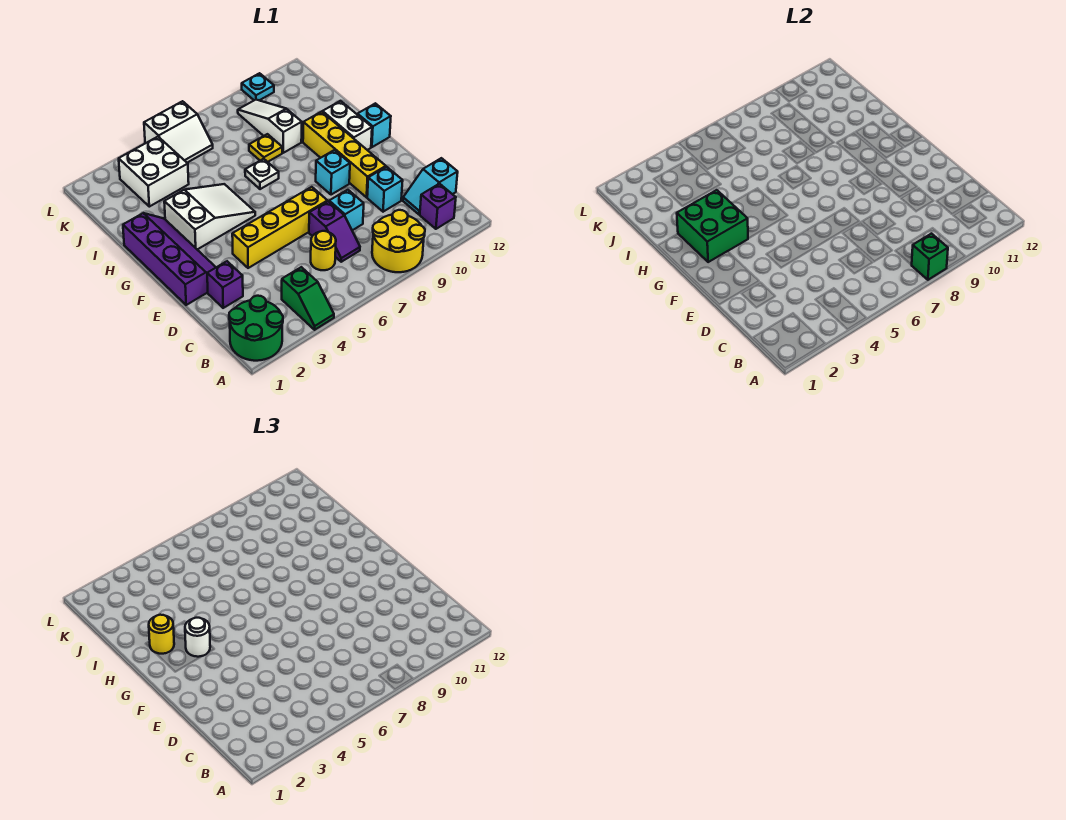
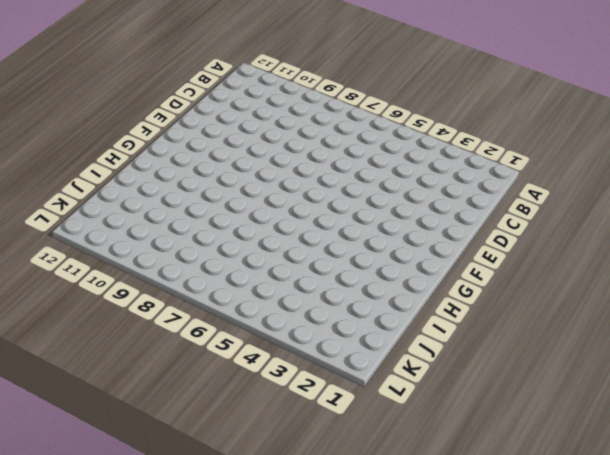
none -> green round brick A1:B2 level 1
none -> green slope A4:B4 level 1 top B
none -> yellow round brick A8:B9 level 1

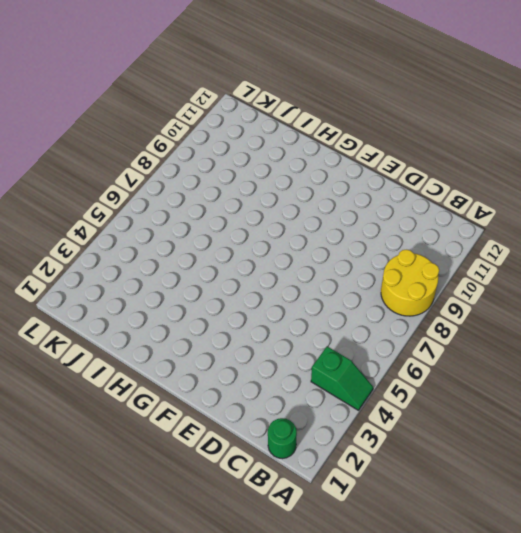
green round brick B1 level 1 -> green round brick A1:B2 level 1
none -> purple brick B11 level 1
none -> yellow round brick C6 level 1
none -> purple slope C7:D7 level 1 top D

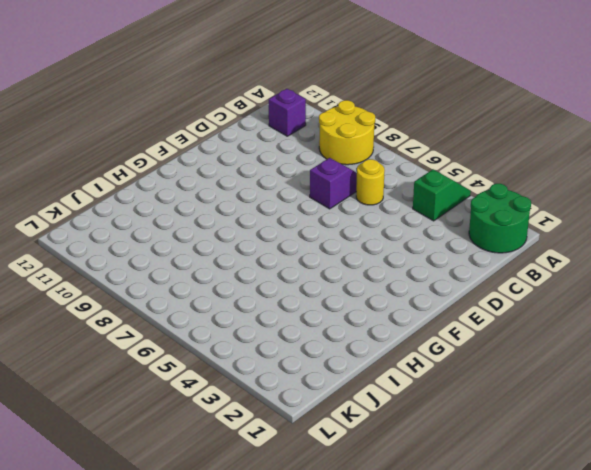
none -> cyan slope C11:C12 level 1 top 12
none -> purple brick D2 level 1
none -> cyan brick D8 level 1

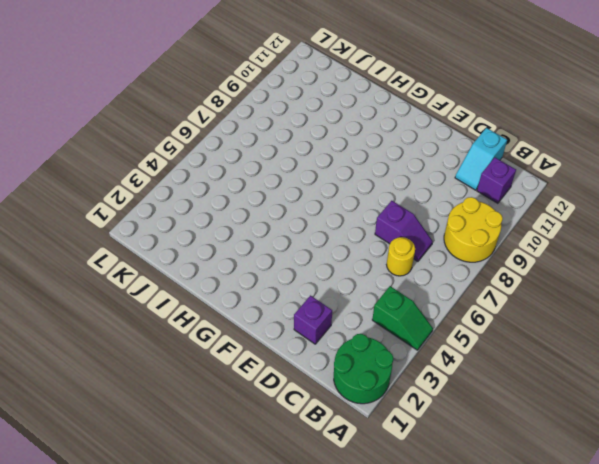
none -> cyan brick D8 level 1
none -> cyan brick D10 level 1
none -> purple slope E1:H2 level 1 top 1

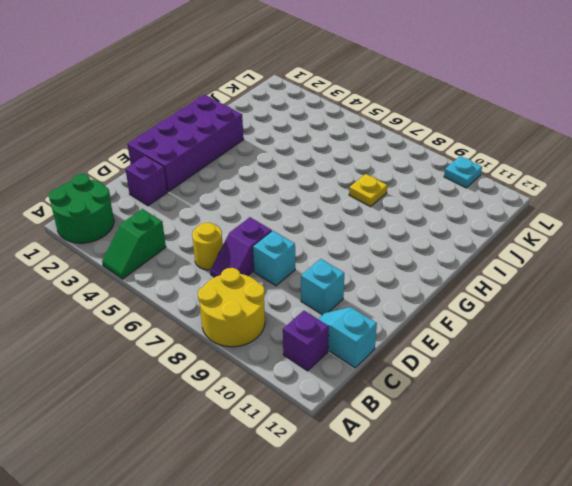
purple brick E1:H2 level 1 -> purple slope E1:H2 level 1 top 1
none -> yellow brick E4:E7 level 1
none -> yellow brick E10:H10 level 1
none -> cyan brick F9 level 1

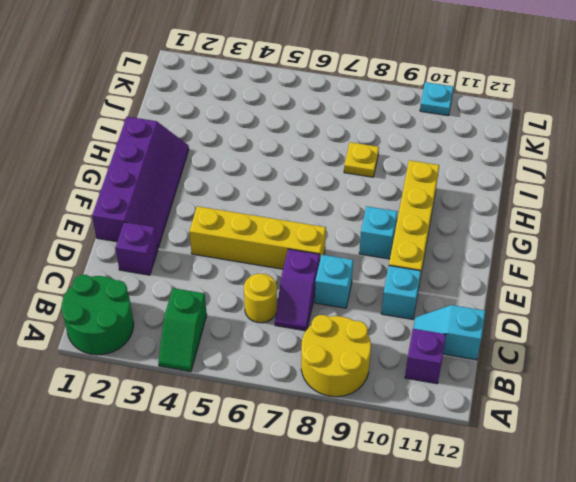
none -> white slope G3:H5 level 1 top 3
none -> white brick G11:H11 level 1
none -> cyan brick G12 level 1

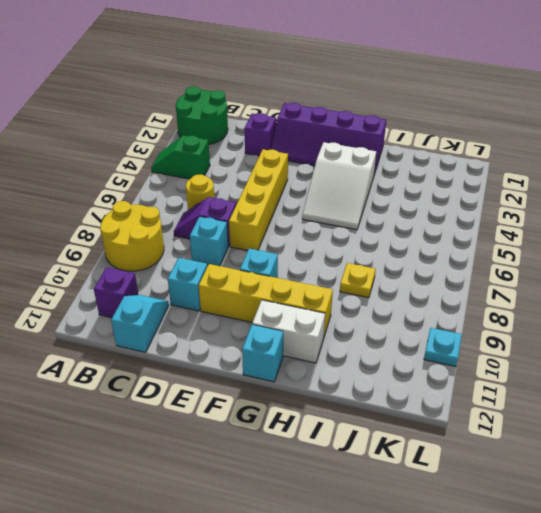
none -> white plate H7 level 1
none -> white slope I9:K9 level 1 top I
none -> white brick J3:K4 level 1

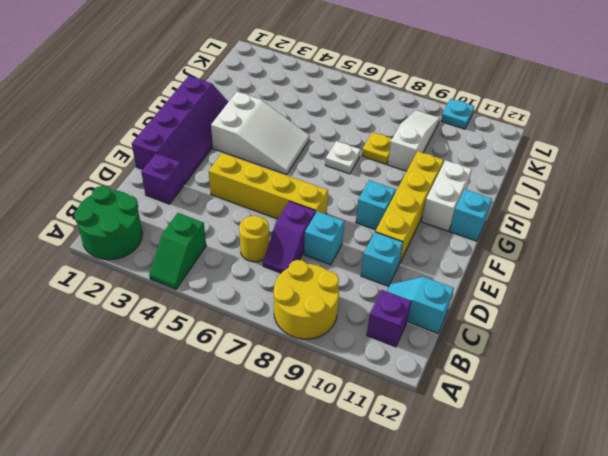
none -> white brick J3:K4 level 1
none -> white slope K5:L6 level 1 top L
none -> green brick A8 level 2

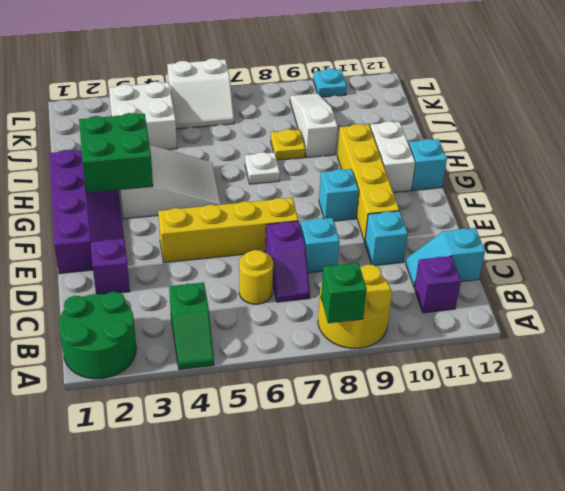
none -> white round brick G3 level 3
none -> yellow round brick H2 level 3

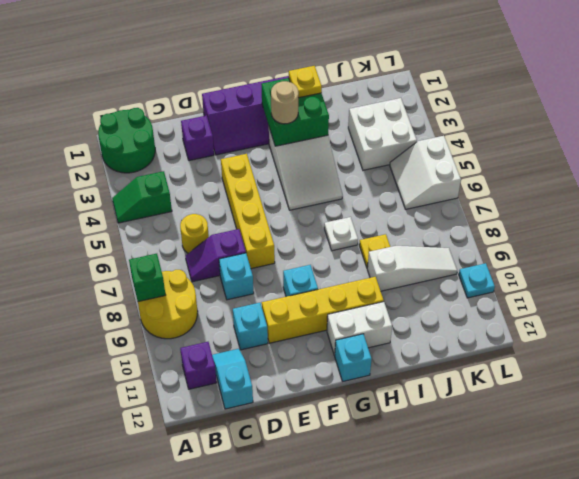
tan round brick G3 level 3 -> white round brick G3 level 3
yellow plate H2 level 3 -> yellow round brick H2 level 3

